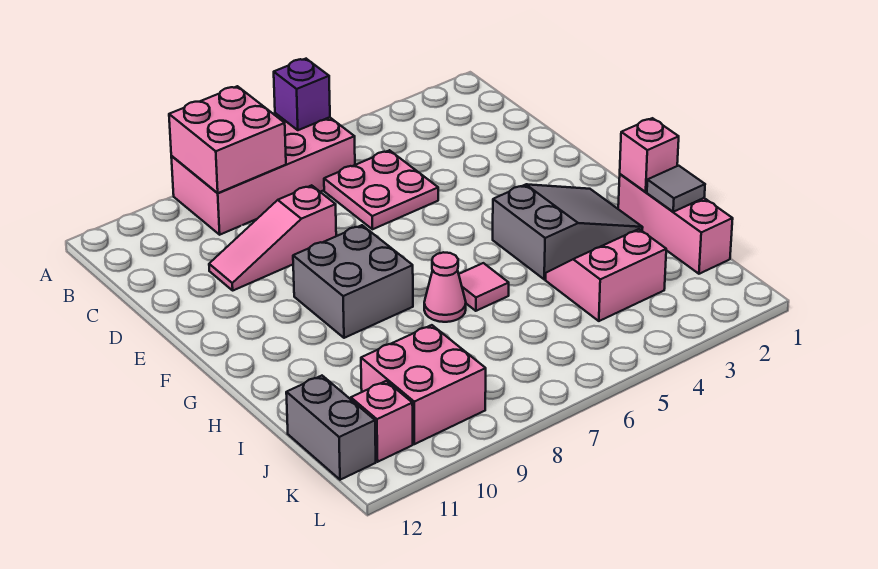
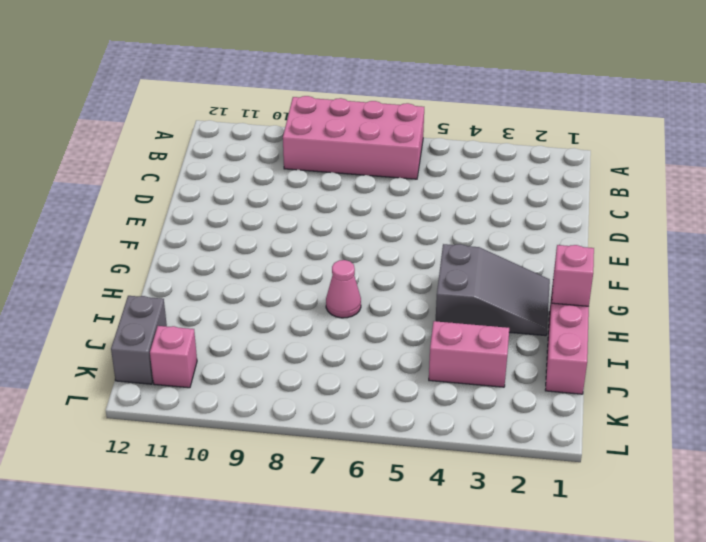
none -> pink plate C5:D6 level 1
none -> pink slope D8:D10 level 1 top 8
none -> grey brick F8:G9 level 1

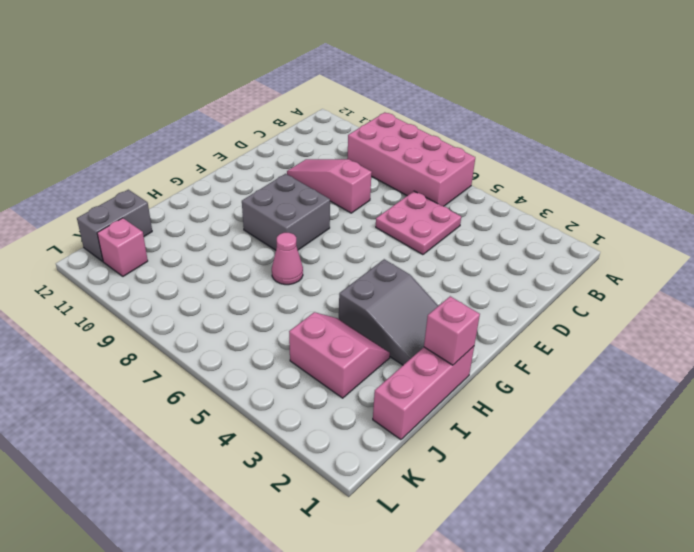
none -> pink tile H6 level 1
none -> pink brick J9:K10 level 1
none -> purple brick A6 level 2

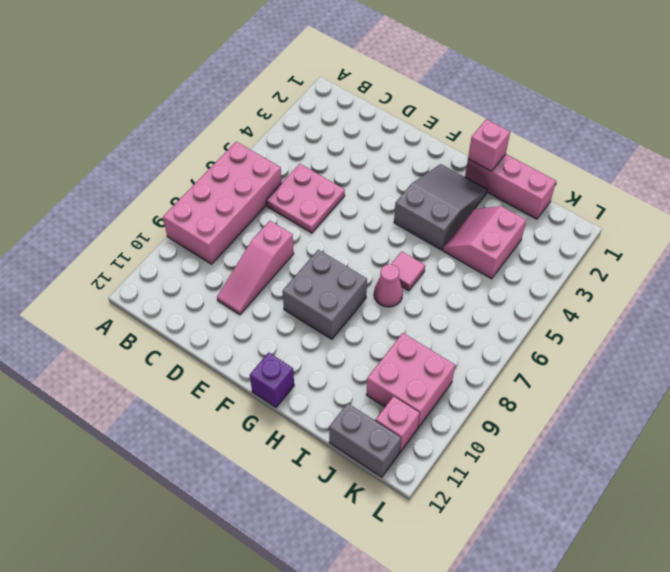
purple brick G12 level 1 -> purple brick A6 level 2
none -> pink brick A8:B9 level 2
none -> grey tile I1 level 2

